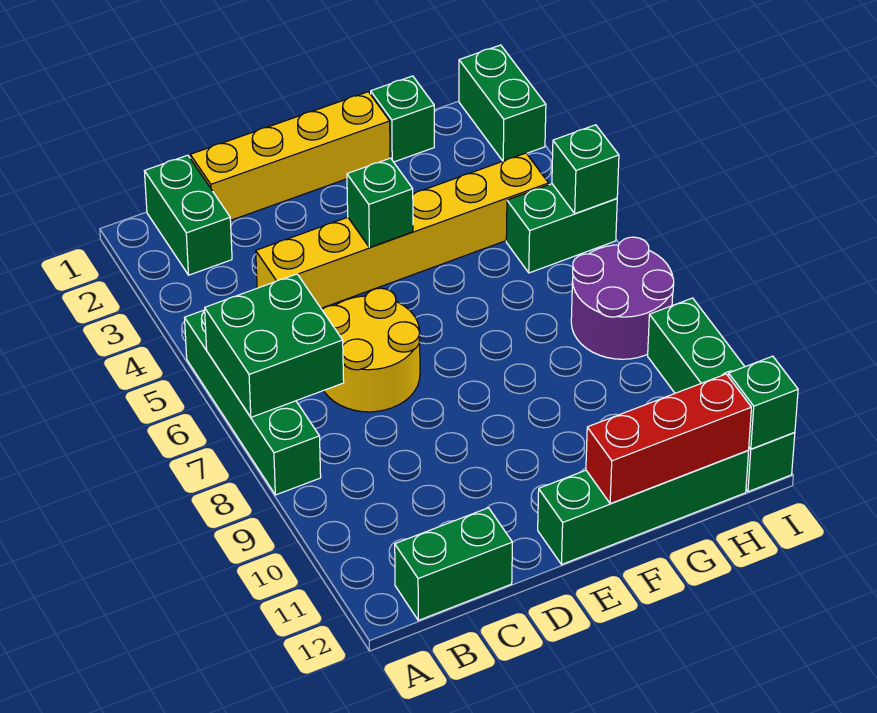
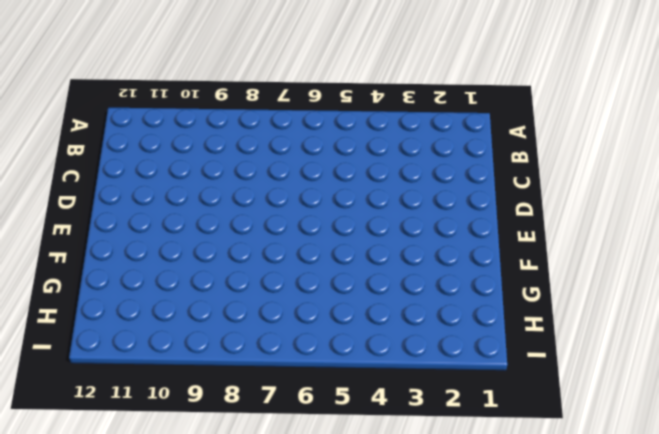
none -> green brick A5:A8 level 1
none -> green brick B1:B2 level 1
none -> green brick B12:C12 level 1

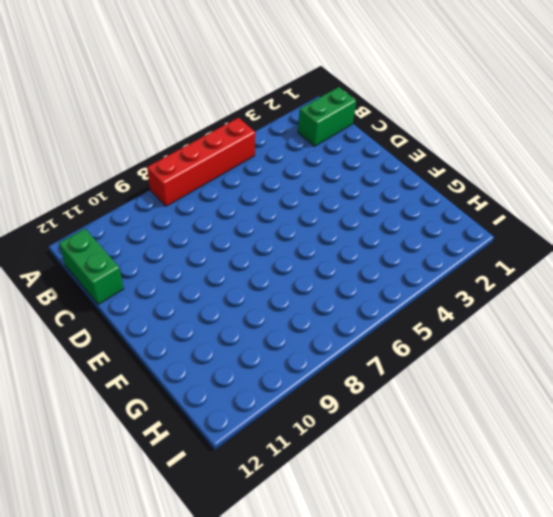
red brick A5:A8 level 1 -> green brick A5:A8 level 1
none -> yellow brick C1:F1 level 1
none -> yellow brick C4:H4 level 1
none -> yellow round brick C6:D7 level 1

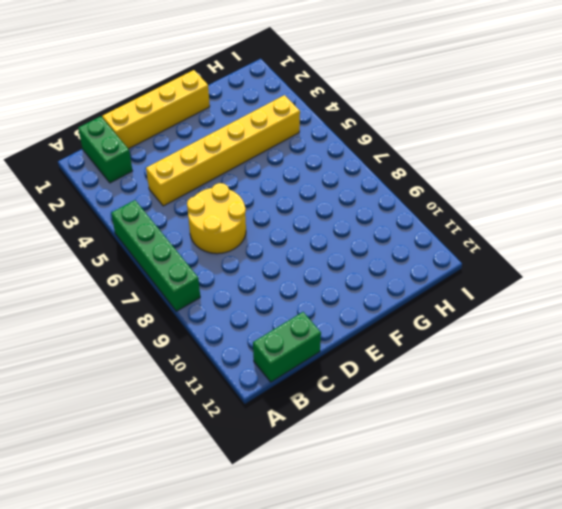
none -> green brick E12:H12 level 1
none -> green brick G1 level 1
none -> green brick H5:I5 level 1

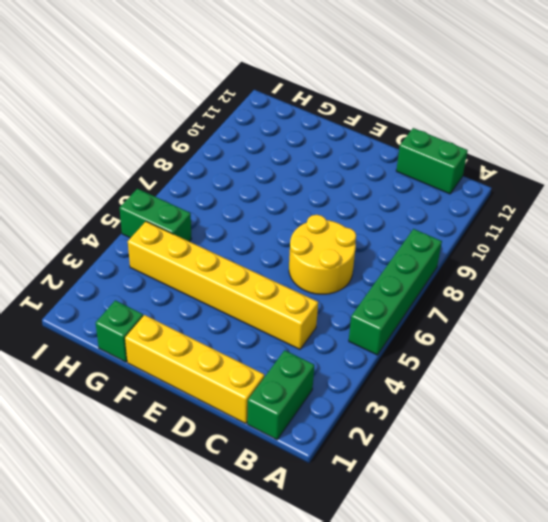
none -> green brick E12:H12 level 1
none -> purple round brick H7:I8 level 1
none -> green brick I1:I2 level 1

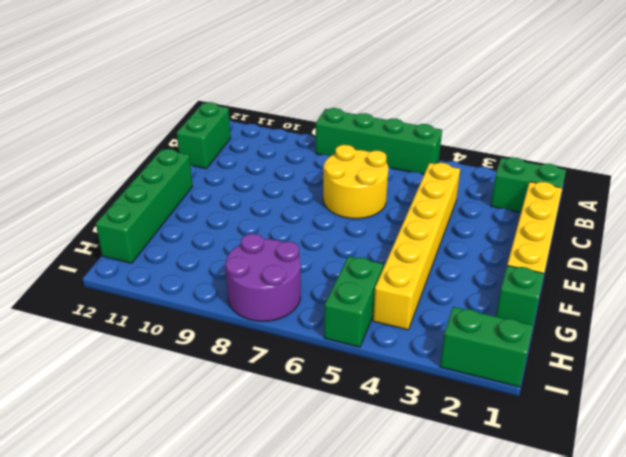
none -> green brick I9:I12 level 1
none -> green brick A6:B7 level 2
none -> green brick E4 level 2

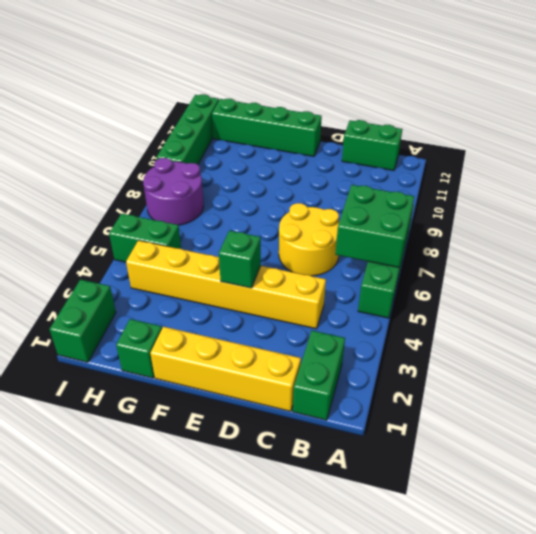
none -> red brick F12:H12 level 2
none -> green brick I5 level 2
none -> green brick I12 level 2

